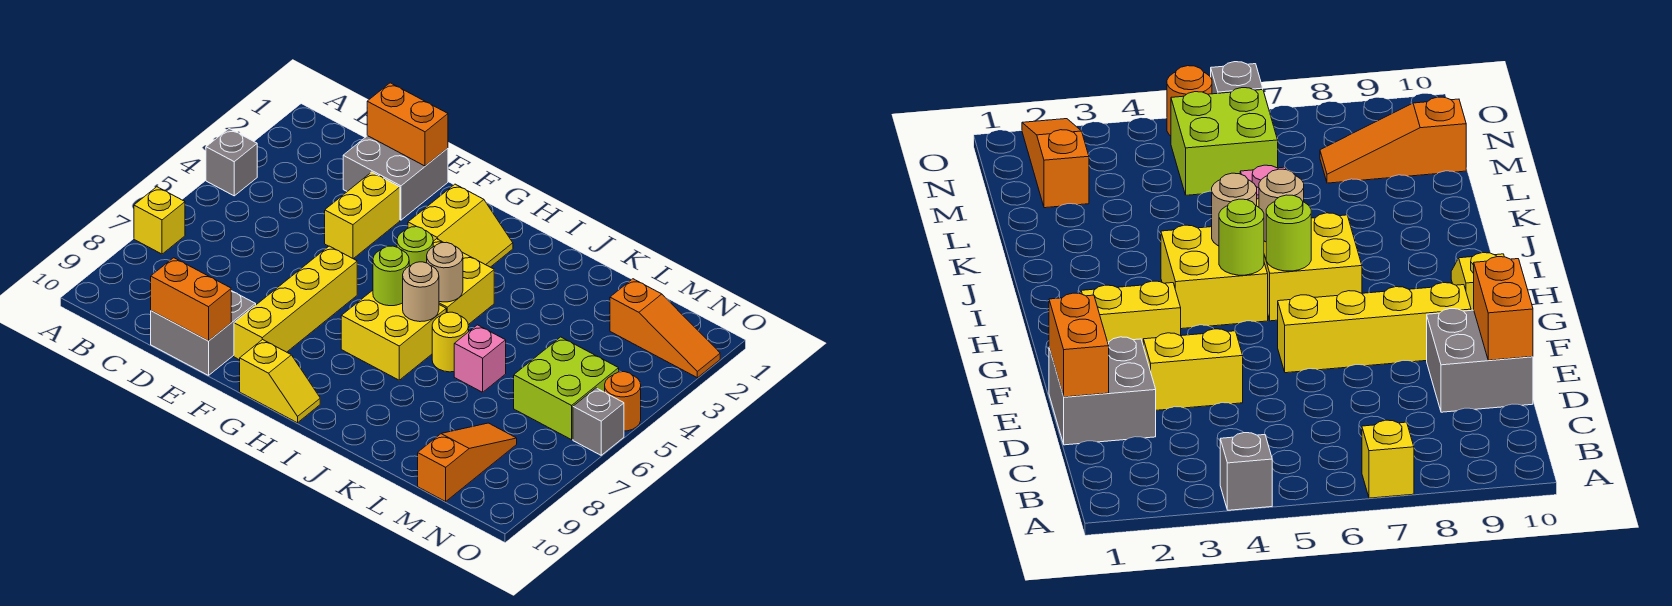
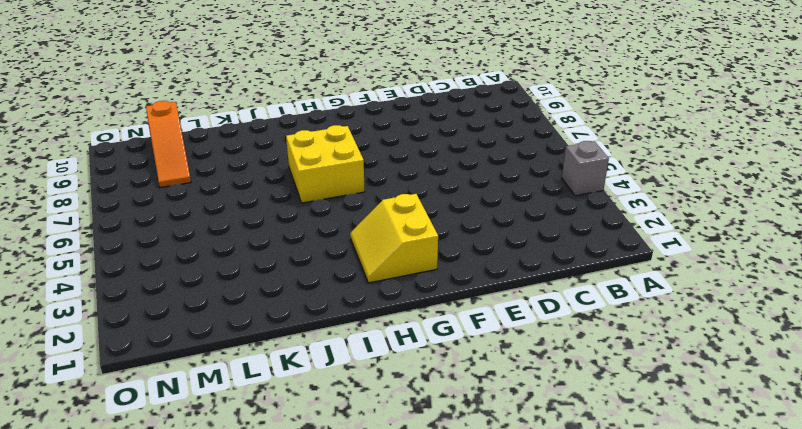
none -> yellow brick A7 level 1
none -> grey brick D1:E2 level 1
none -> grey brick D9:E10 level 1

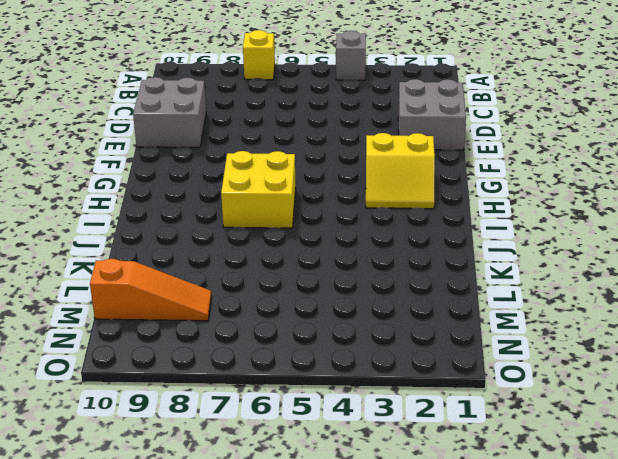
none -> yellow brick E3:E4 level 1
none -> yellow brick F6:F9 level 1
none -> yellow slope G10:H10 level 1 top G

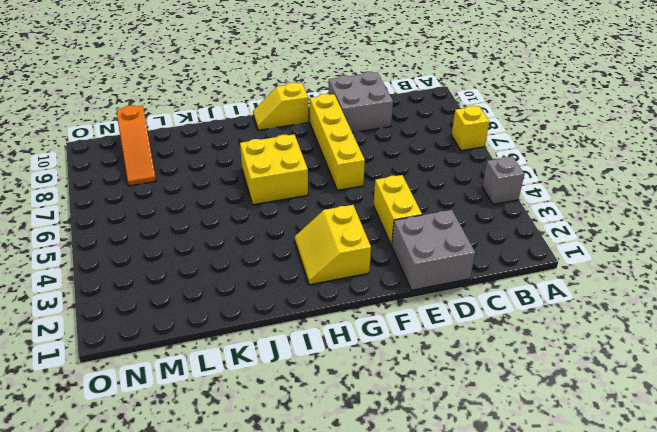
none -> yellow brick H4:I5 level 1
none -> yellow round brick J6 level 1
none -> pink brick K6 level 1

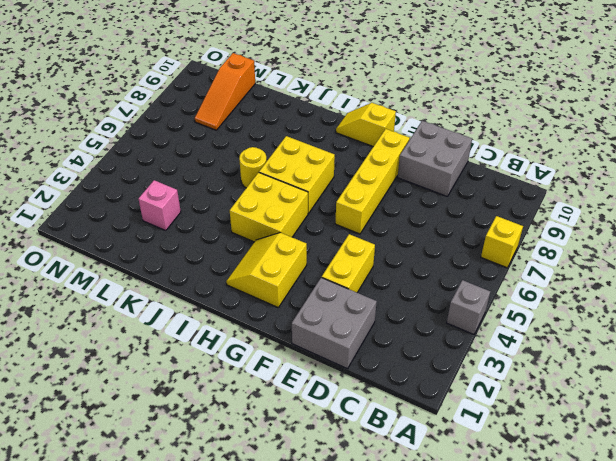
pink brick L3 level 1 -> pink brick K6 level 1
none -> orange slope M2:O2 level 1 top M
none -> lime brick M5:N6 level 1
none -> orange round brick O5 level 1

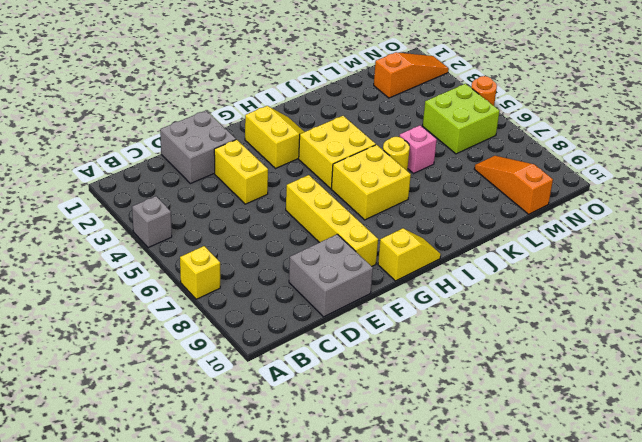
none -> grey brick O6 level 1
none -> orange brick D1:E1 level 2
none -> orange brick D10:E10 level 2

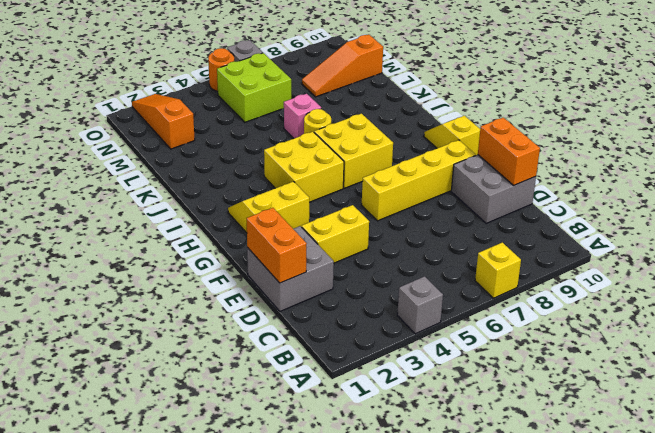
none -> lime round brick H5 level 2
none -> lime round brick H6 level 2
none -> tan round brick I5 level 2

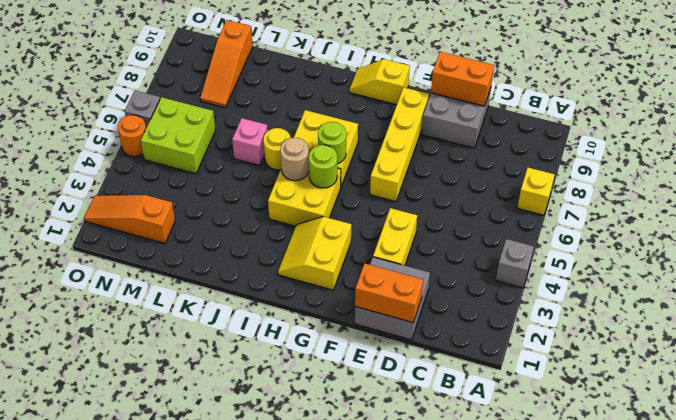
none -> tan round brick I6 level 2

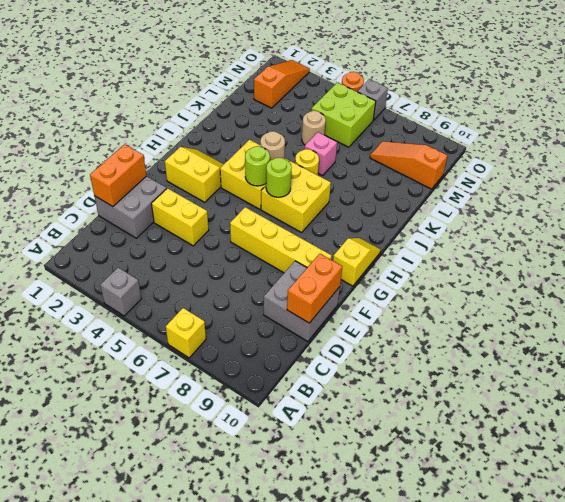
tan round brick L5 level 1 -> tan round brick I6 level 2

